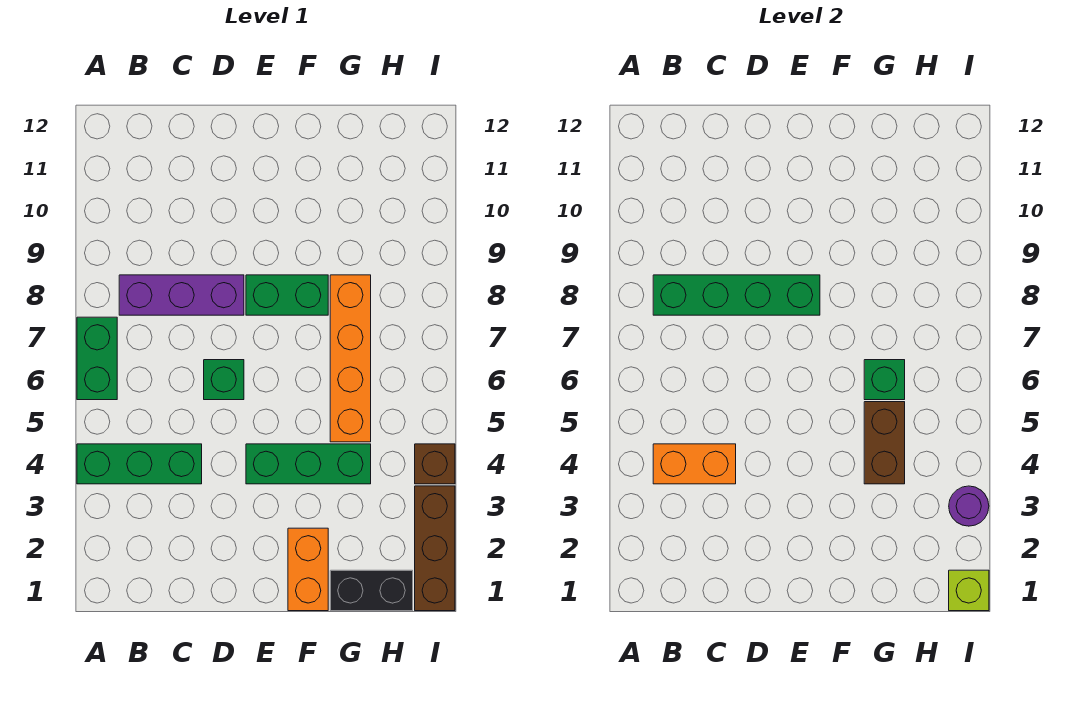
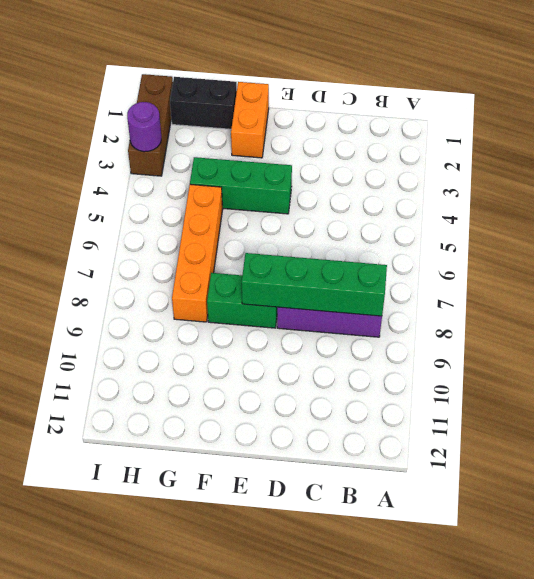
none -> green brick A4:C4 level 1
none -> green brick A6:A7 level 1
none -> green brick D6 level 1

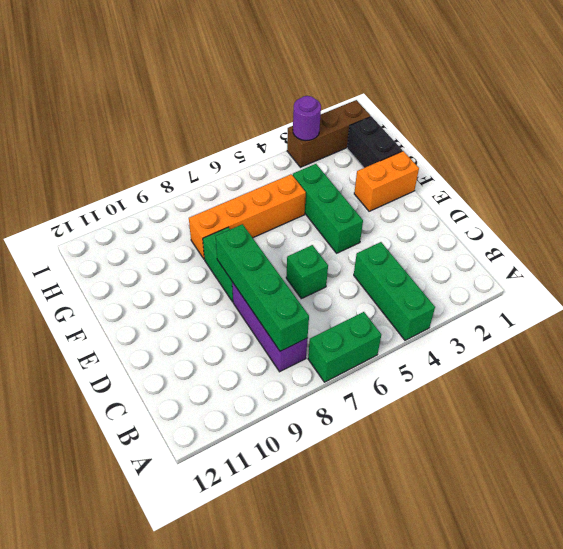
none -> brown brick I4 level 1
none -> orange brick B4:C4 level 2
none -> brown brick G4:G5 level 2

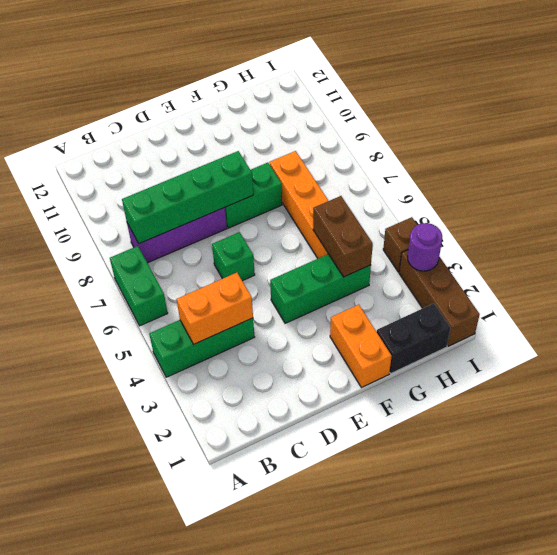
none -> green brick G6 level 2
none -> lime brick I1 level 2

